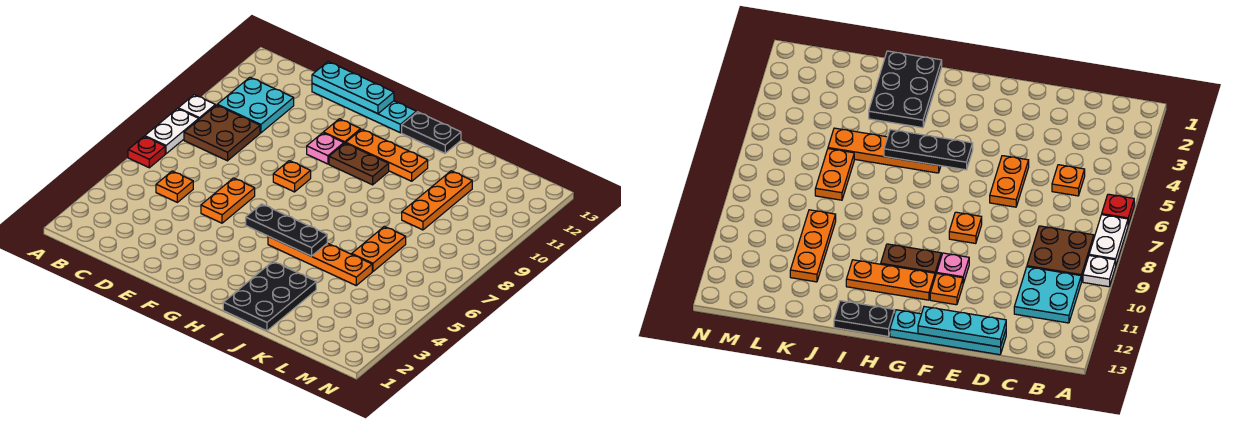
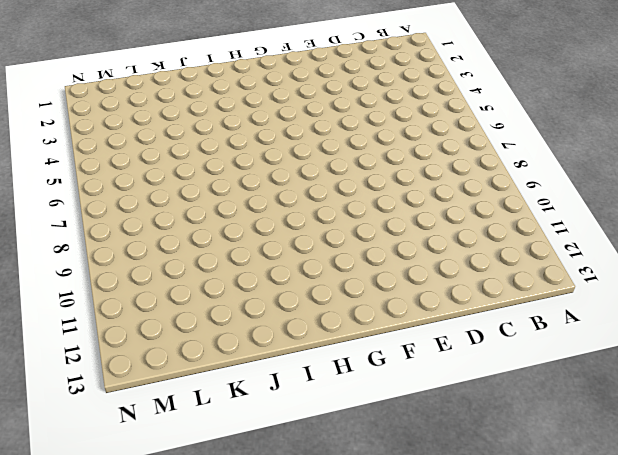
none -> red plate A6 level 1
none -> white plate A7:A8 level 1
none -> white plate A9 level 1

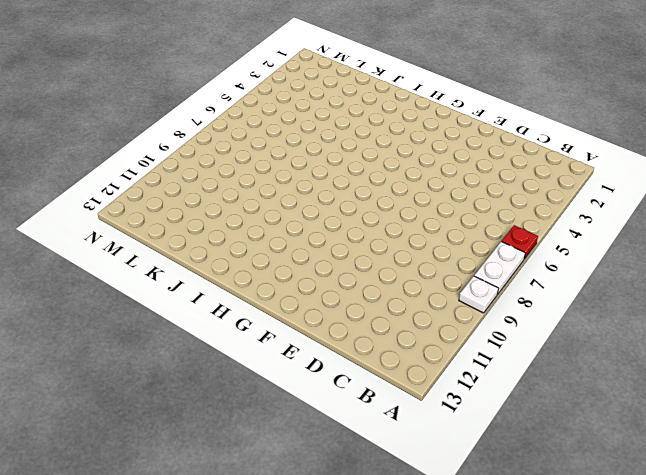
none -> brown plate B8:C9 level 1
none -> cyan plate B10:C11 level 1
none -> orange plate C5 level 1

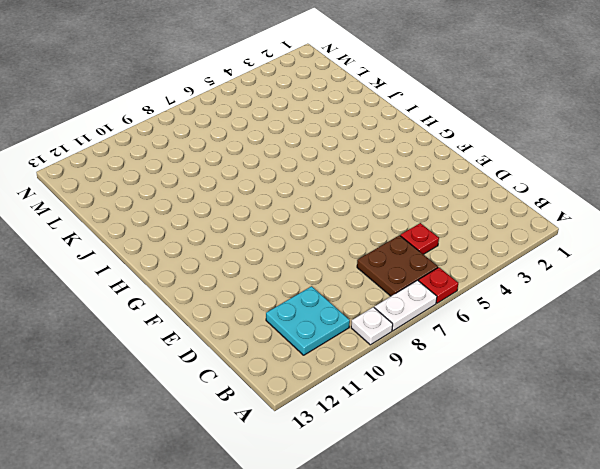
brown plate B6:C7 level 1 -> brown plate B8:C9 level 1
red plate C5 level 1 -> orange plate C5 level 1
none -> cyan plate D13:G13 level 1
none -> orange plate E5:E6 level 1
none -> orange plate F8 level 1

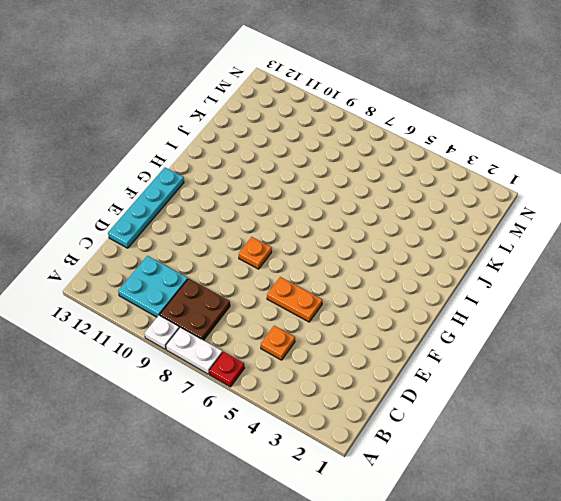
none -> pink plate F10 level 1
none -> orange plate F11 level 1
none -> brown plate G10:H10 level 1

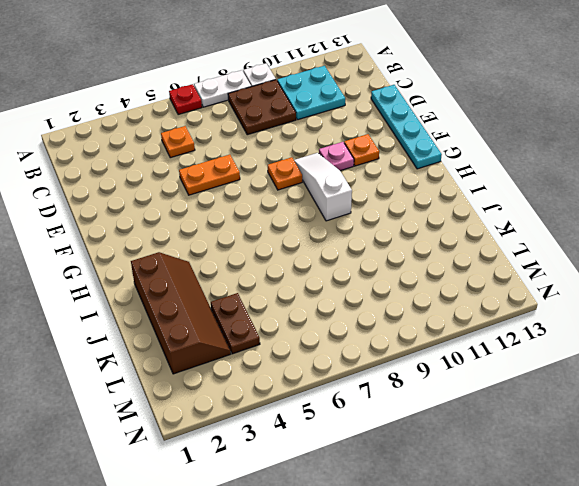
white slope F9:H9 level 1 top H -> none
brown slope I2:L3 level 1 top 2 -> black plate I1:J3 level 1
brown plate K4:L4 level 1 -> brown plate G10:H10 level 1
none -> orange plate G11:I11 level 1
none -> orange plate H5:K5 level 1
none -> black plate H13:I13 level 1

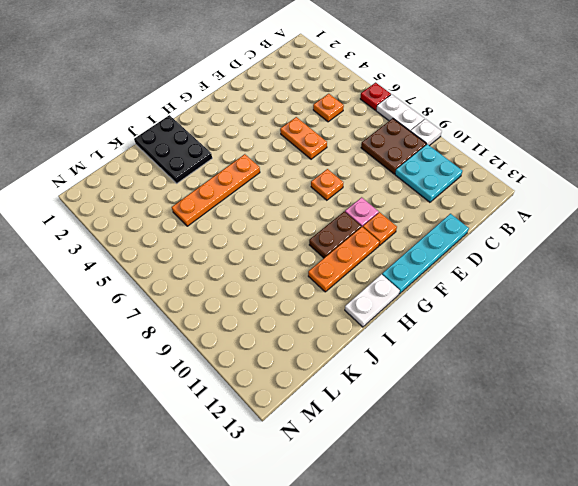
white plate H13:I13 level 1 -> black plate H13:I13 level 1
none -> orange plate K6:K7 level 1
none -> orange plate K9:K11 level 1
none -> cyan plate D13:F13 level 2

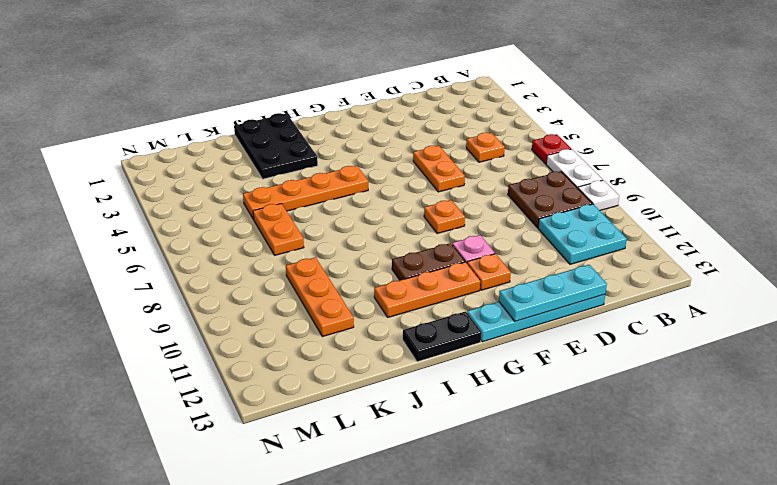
none -> black plate G5:I5 level 2

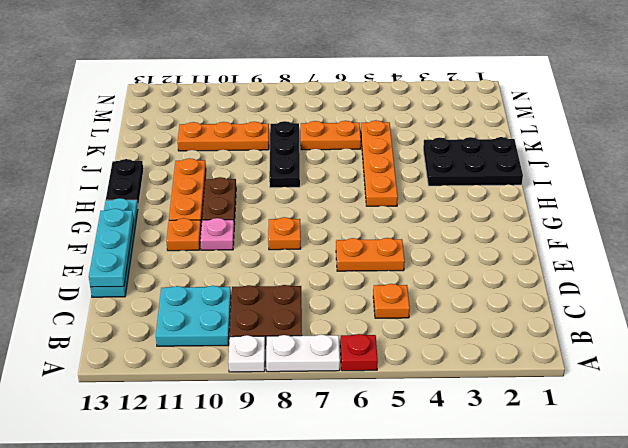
black plate I8:K8 level 1 -> black plate G5:I5 level 2

